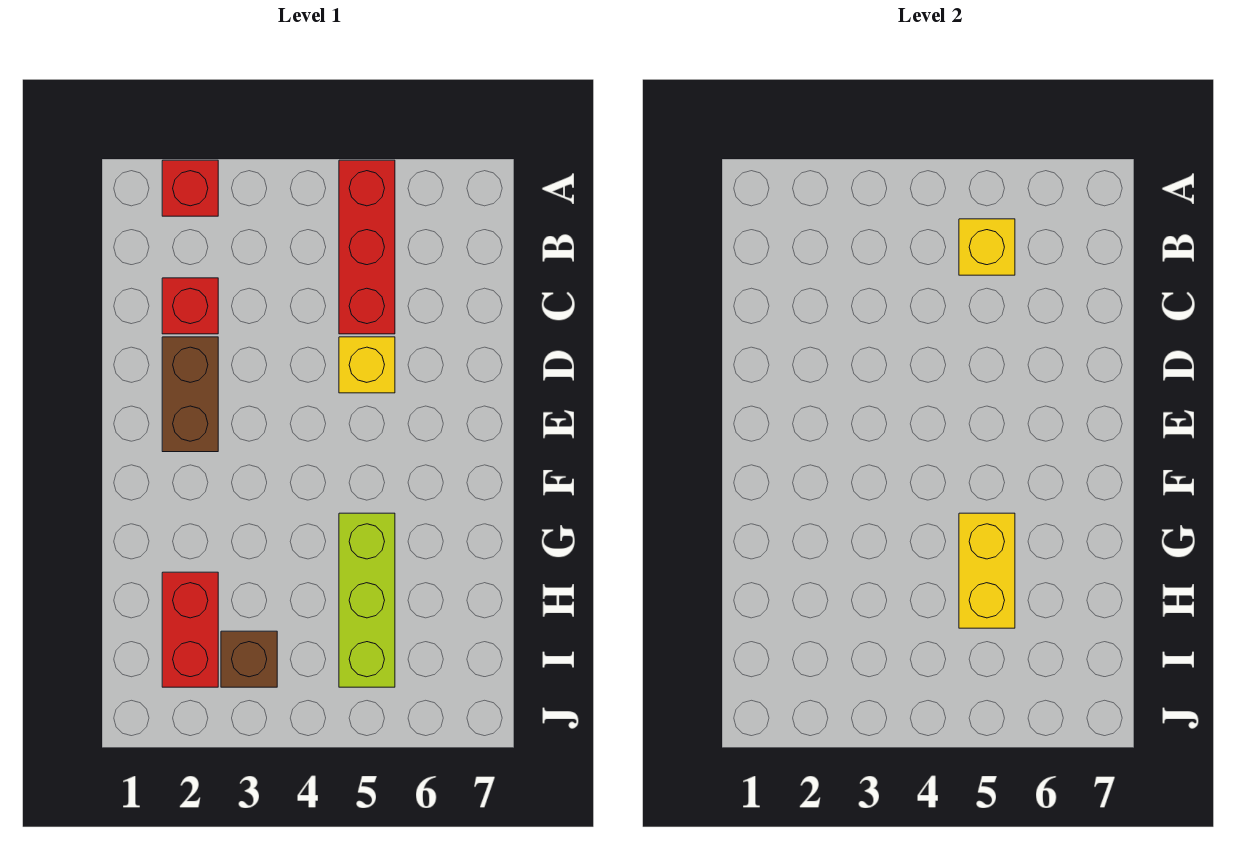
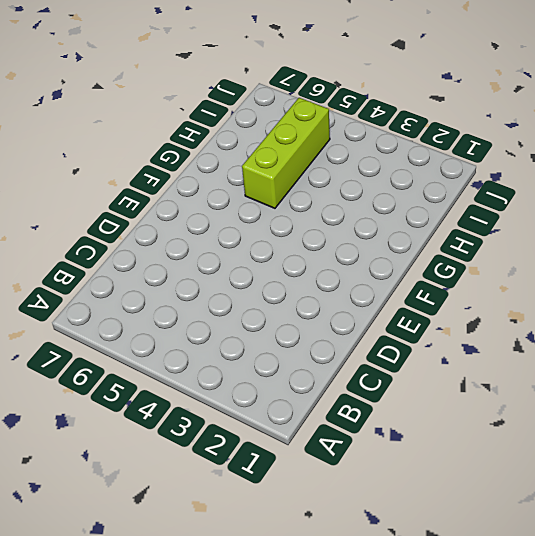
none -> red brick A2 level 1
none -> red brick A5:C5 level 1

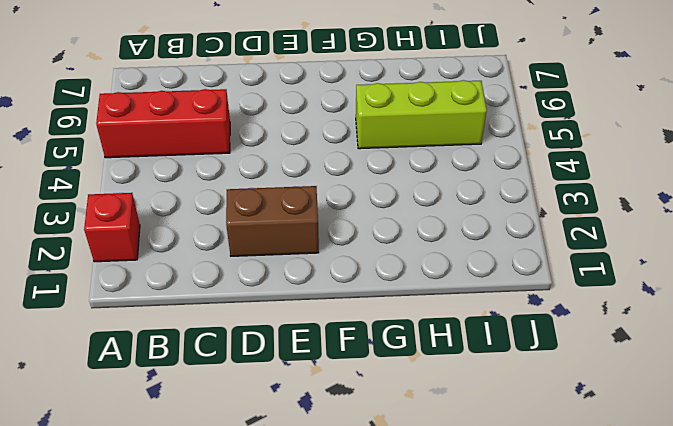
none -> red brick C2 level 1
none -> yellow brick D5 level 1

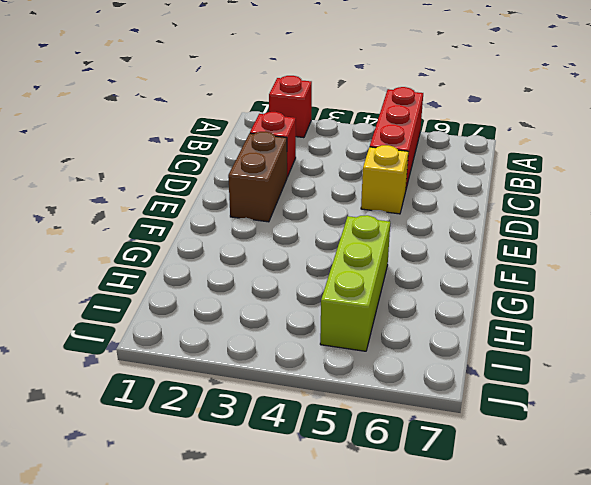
none -> red brick H2:I2 level 1
none -> brown brick I3 level 1

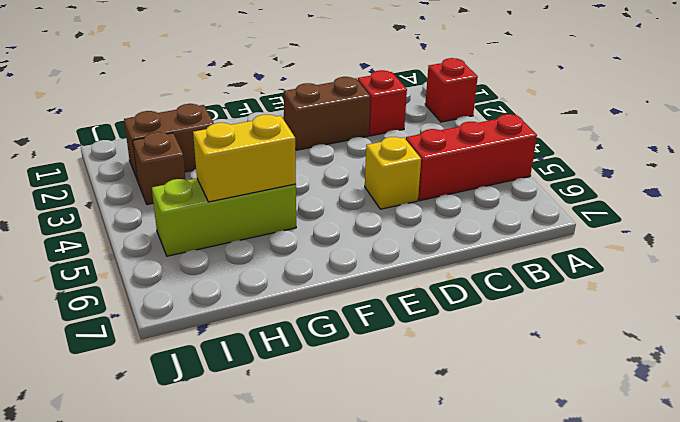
brown brick H2:I2 level 1 -> red brick H2:I2 level 1
none -> yellow brick B5 level 2

